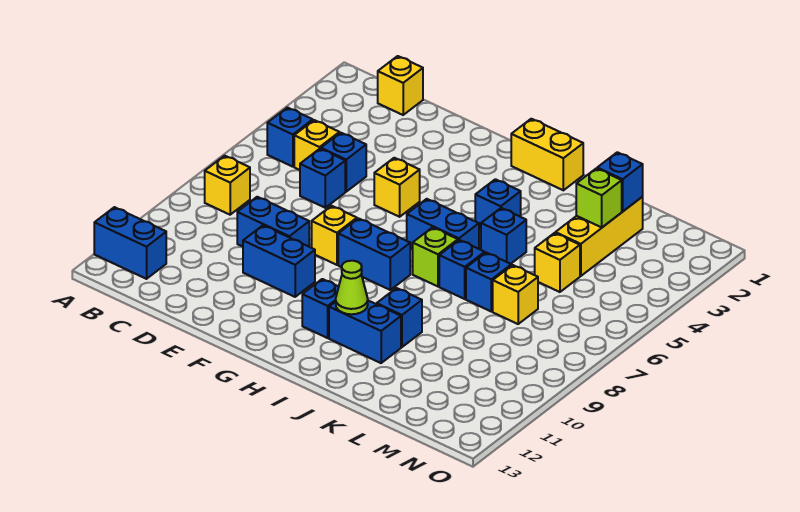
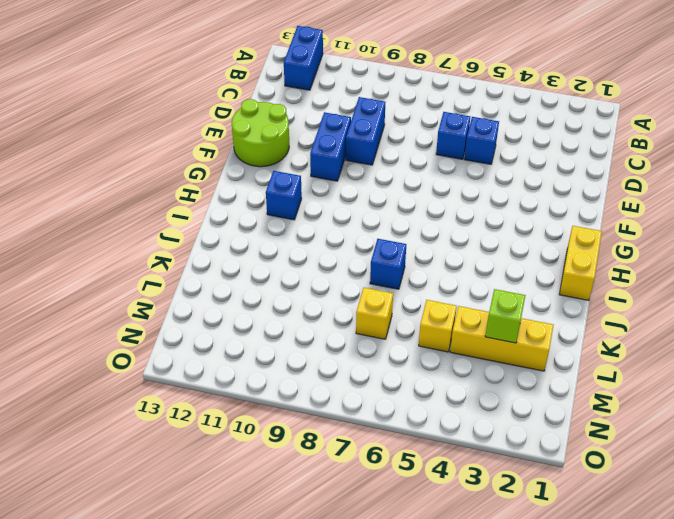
lime round brick E12:F13 level 1 -> none
none -> blue brick B5 level 1
none -> yellow brick B8 level 1
none -> yellow brick C1 level 1

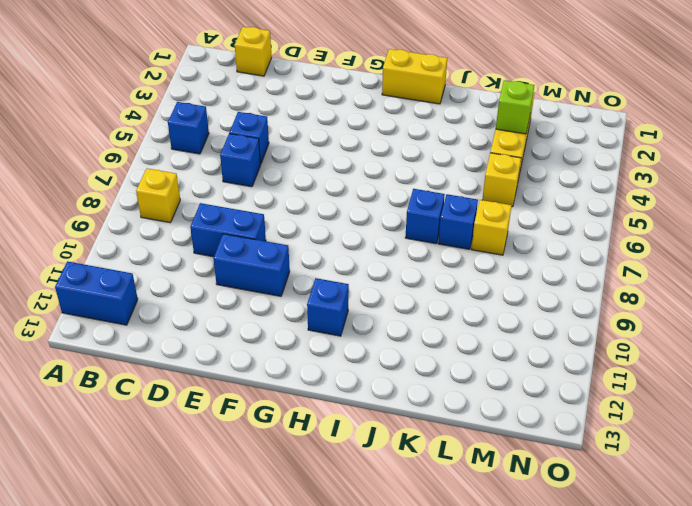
none -> yellow brick C5 level 1
none -> yellow brick F5 level 1
none -> yellow brick F8 level 1

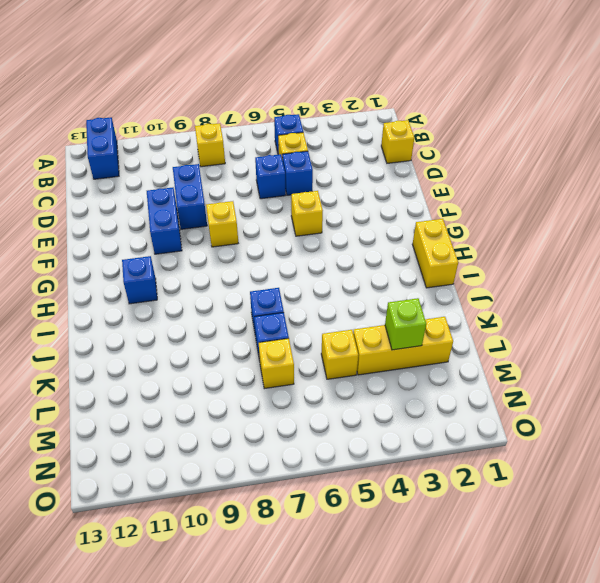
none -> blue brick G8:H8 level 1
none -> blue brick H6:I6 level 1
none -> blue brick I4 level 1

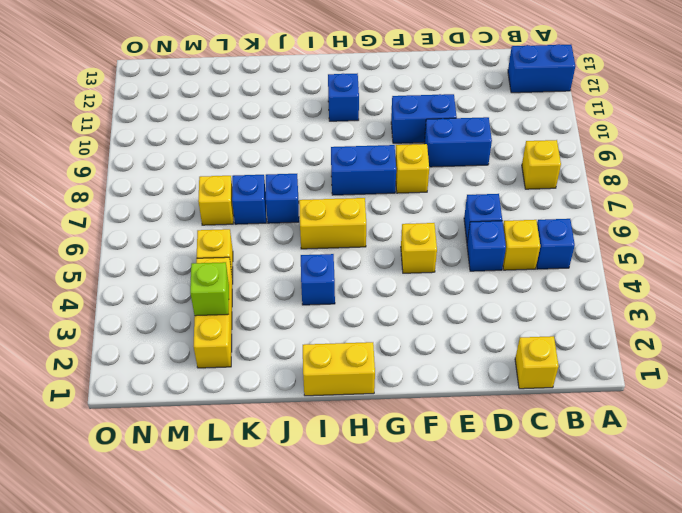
yellow brick H6:I6 level 1 -> blue brick H6:I6 level 1
none -> lime brick I7 level 1
none -> blue brick I11:J11 level 1
none -> blue brick J5 level 1

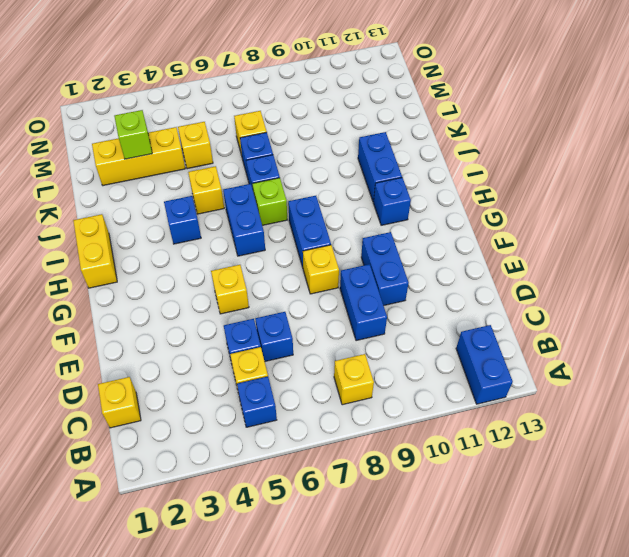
yellow brick J5 level 1 -> blue brick J5 level 1
none -> blue brick J10 level 1
none -> lime cone I11 level 2
none -> blue brick L2 level 2

